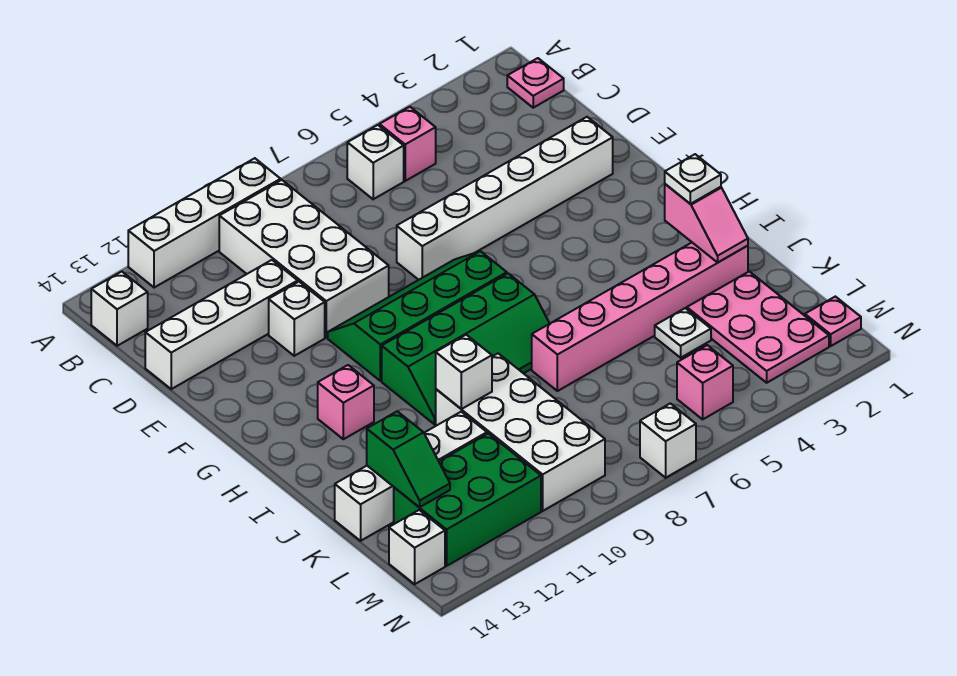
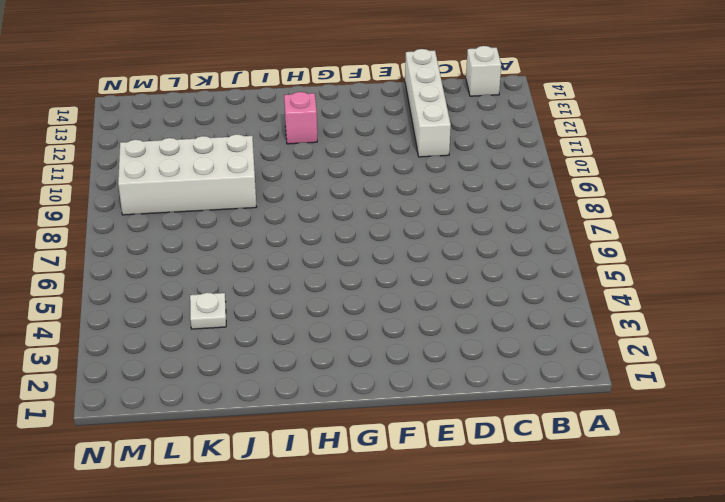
none -> white brick A9:A12 level 1
none -> pink plate B1 level 1
none -> pink brick B5 level 1

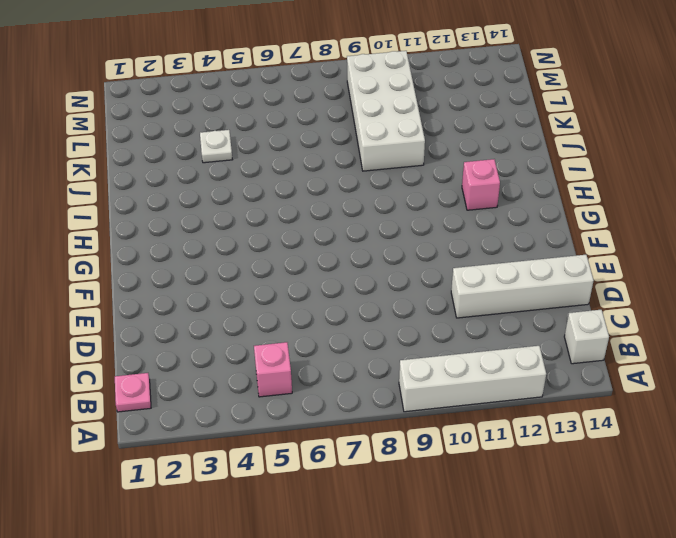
none -> white brick B6 level 1
none -> white brick B9:E10 level 1
none -> white brick E2:E7 level 1

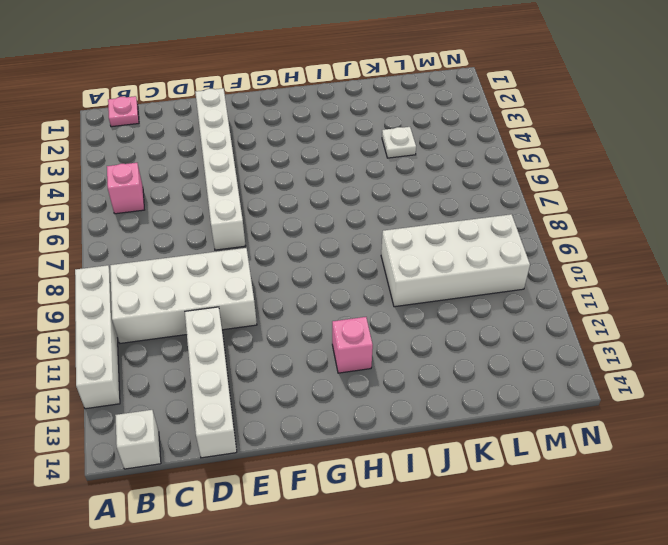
none -> white brick B6 level 1
none -> white brick E11 level 1
none -> green slope F7:G10 level 1 top G

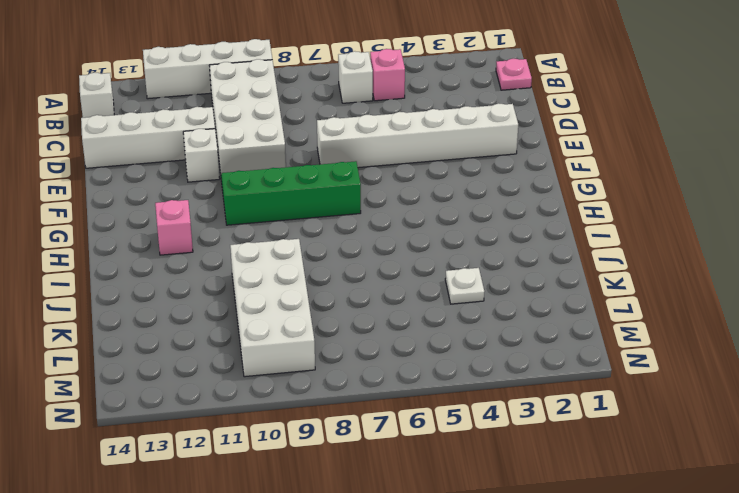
none -> green slope H7:I10 level 1 top H
none -> pink brick J2:J7 level 1
none -> pink plate K2:M3 level 1

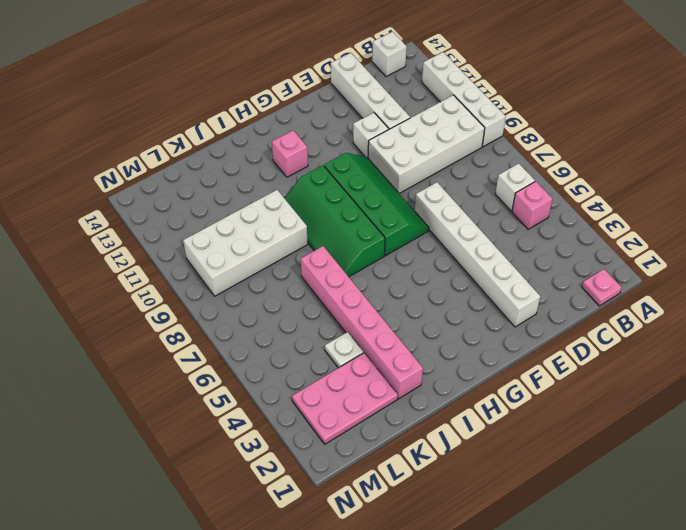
none -> white brick K11:K14 level 1
none -> green brick L11:M13 level 1
none -> pink plate M1 level 1

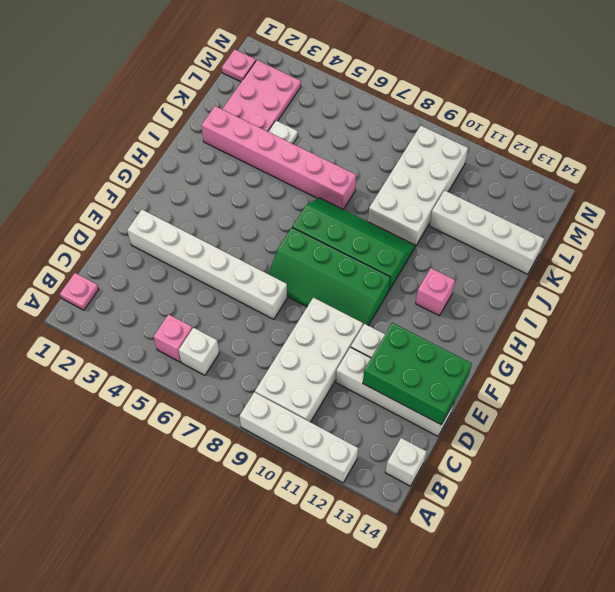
green brick D12:E14 level 2 -> green brick L11:M13 level 1
none -> pink brick M5 level 1
none -> white brick M14 level 1
none -> white brick N7 level 1

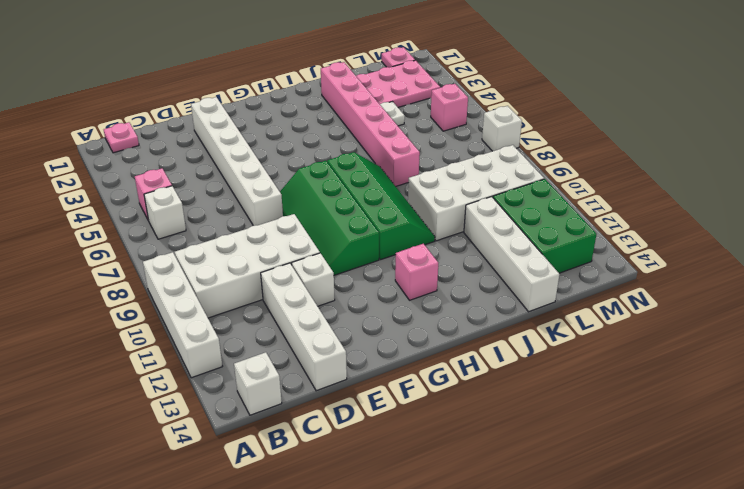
none -> white brick M14 level 1
none -> pink slope I2:J2 level 2 top I
none -> white brick J10 level 2

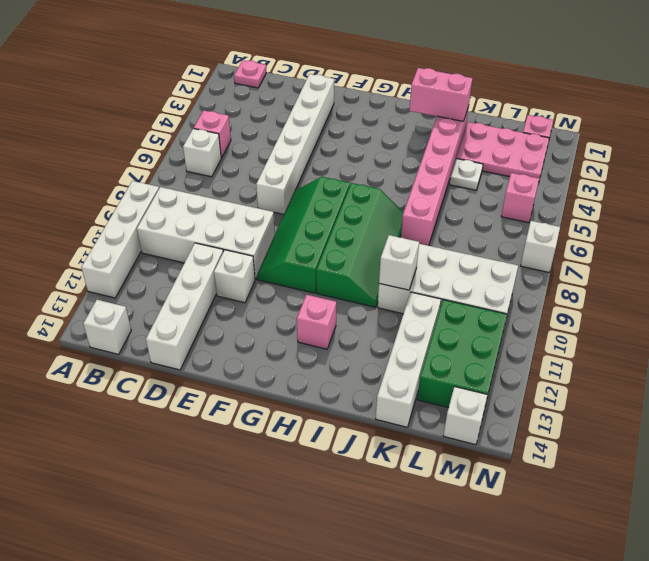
pink brick I2:J2 level 2 -> pink slope I2:J2 level 2 top I
none -> green slope K13:L13 level 2 top K
none -> white plate I2 level 3

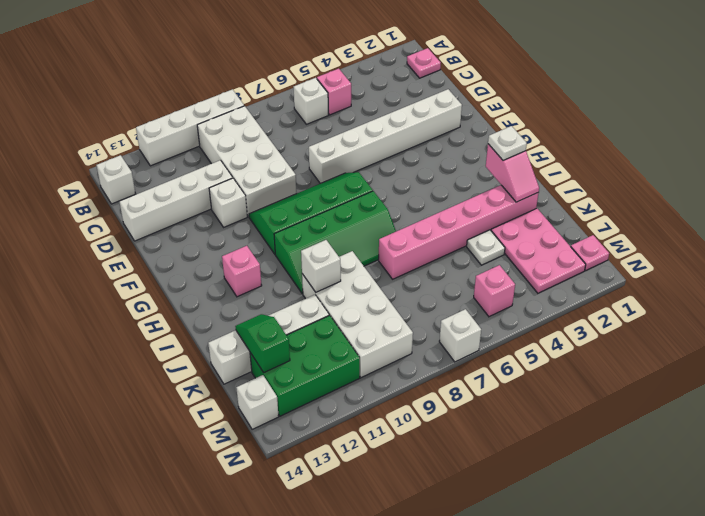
green slope K13:L13 level 2 top L -> green slope K13:L13 level 2 top K

